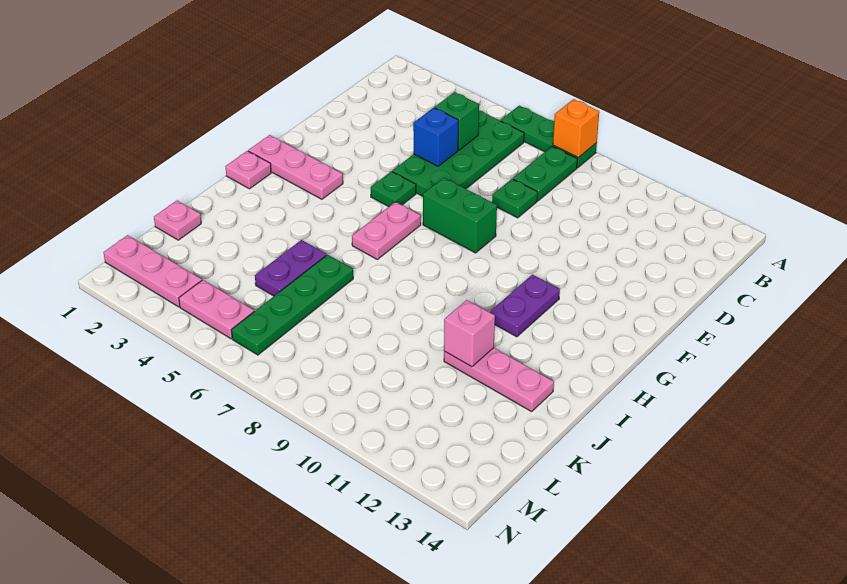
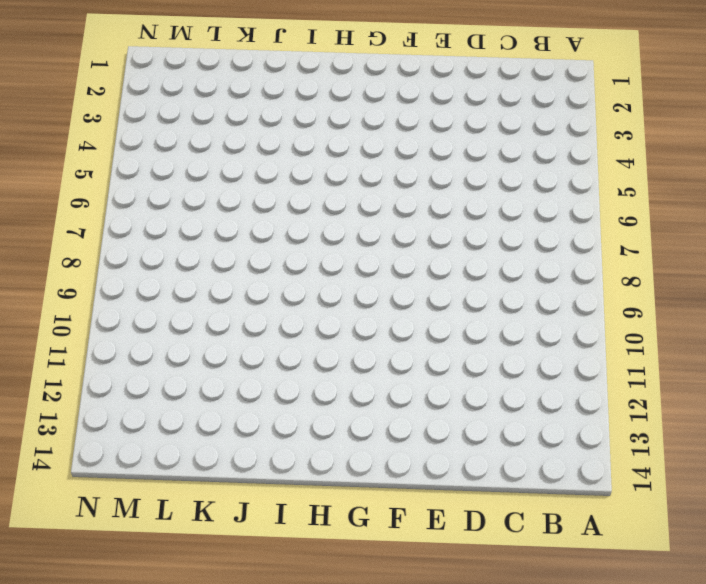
none -> green plate A6:A8 level 1
none -> green plate B5:E6 level 1
none -> green plate B8:C8 level 1

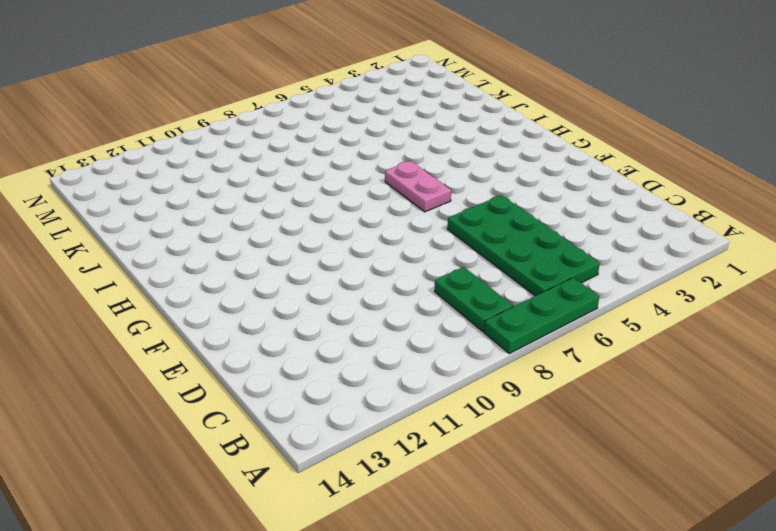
none -> green plate D8 level 1
none -> green plate F5 level 1
none -> green brick F7:F8 level 1

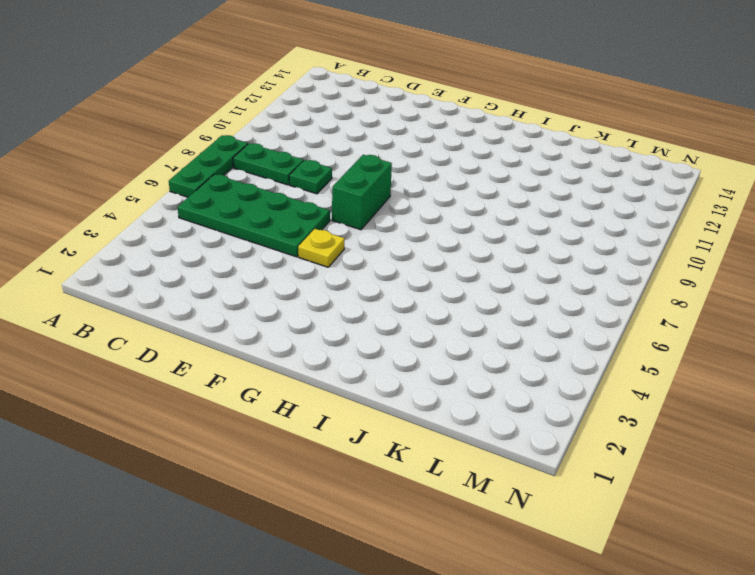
yellow plate F5 level 1 -> green plate F5 level 1
none -> pink plate G1:G3 level 1
none -> pink plate G6:H6 level 1
none -> purple plate G11:H11 level 1

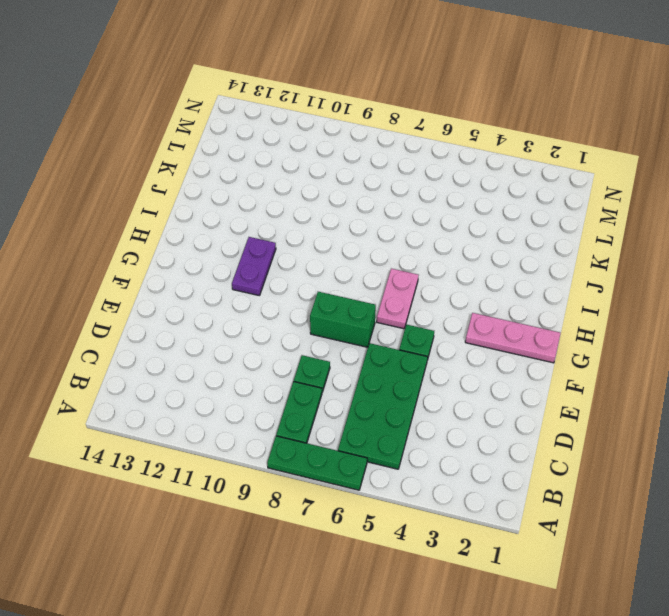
none -> pink plate H1 level 1
none -> purple plate J5:K5 level 1
none -> green plate J6:M6 level 1

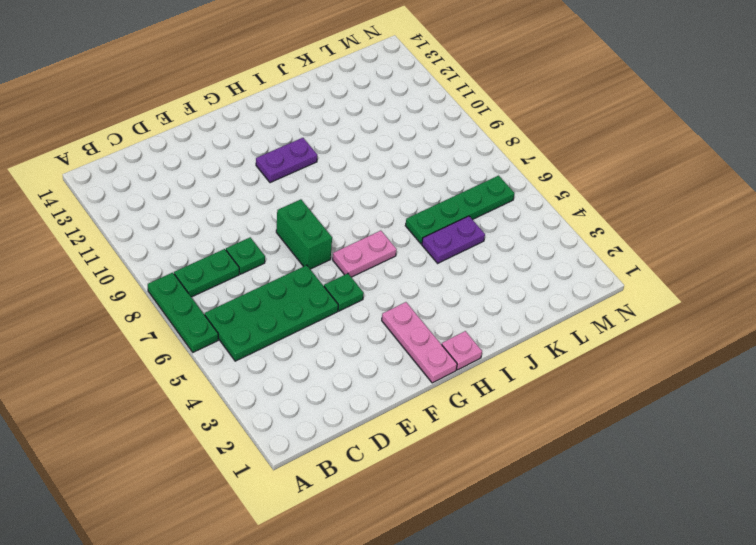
none -> pink plate J11:J13 level 1
none -> pink plate K1 level 1
none -> pink plate M1:M3 level 1

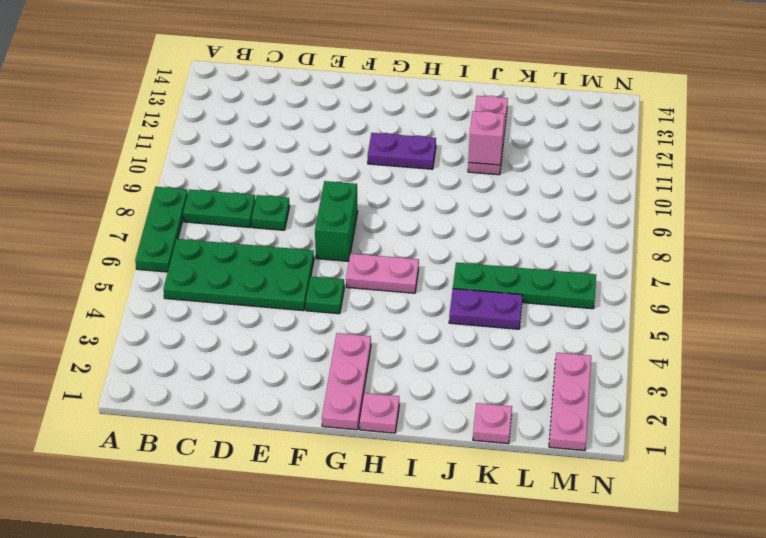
none -> pink plate M4:M5 level 1
none -> orange brick A8 level 2
none -> green brick C5 level 2

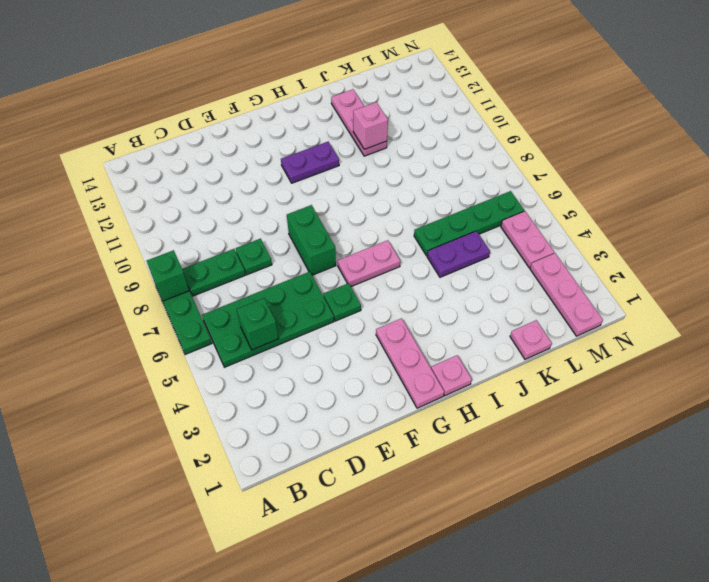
green brick A8 level 2 -> orange brick A8 level 2
none -> blue brick D5 level 2

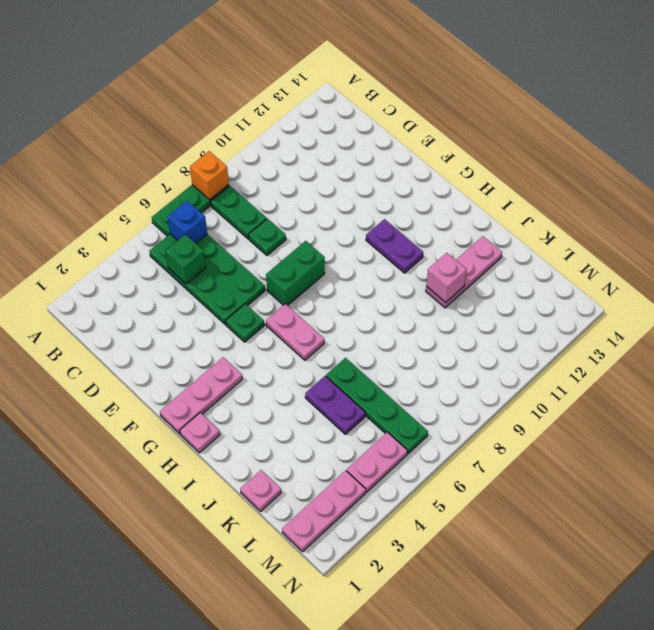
blue brick B6 level 2 -> blue brick D5 level 2

